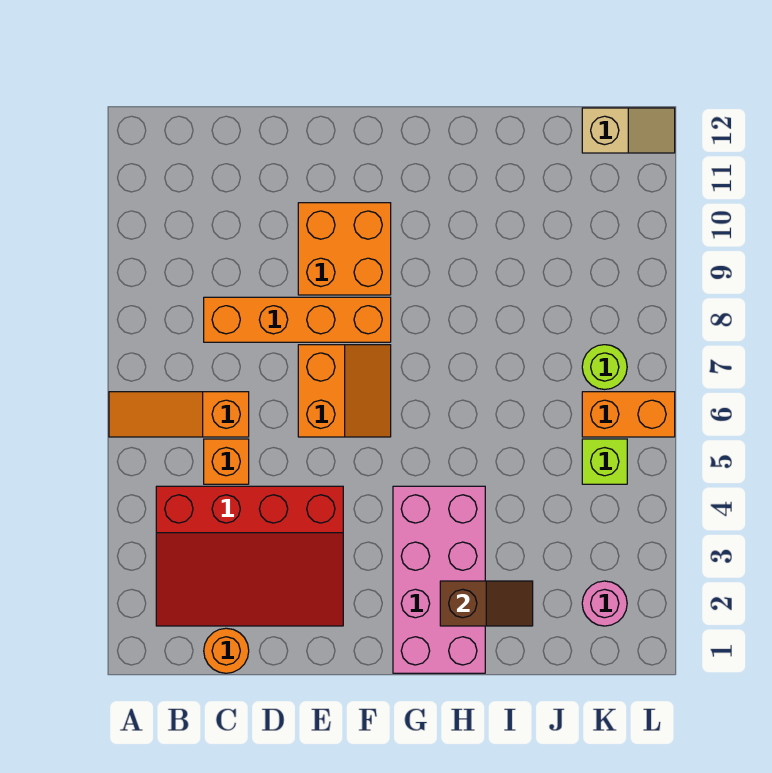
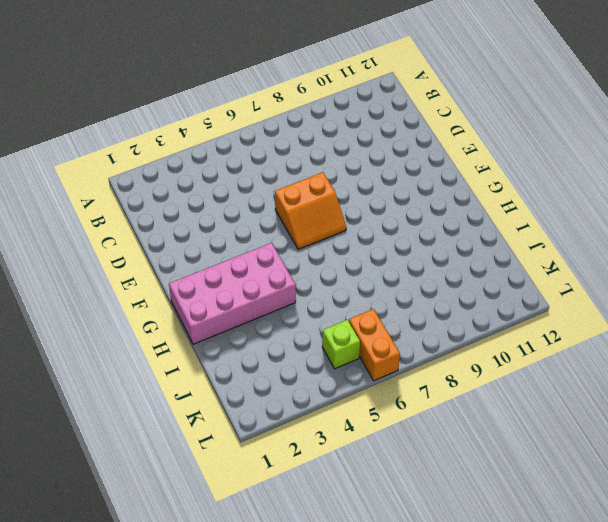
none -> orange slope A6:C6 level 1 top C
none -> red slope B2:E4 level 1 top 4
none -> orange round brick C1 level 1

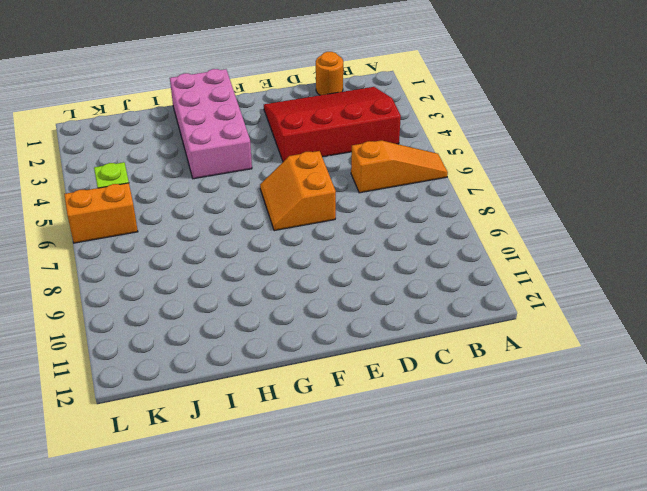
none -> orange brick C5 level 1
none -> orange brick C8:F8 level 1
none -> orange brick E9:F10 level 1

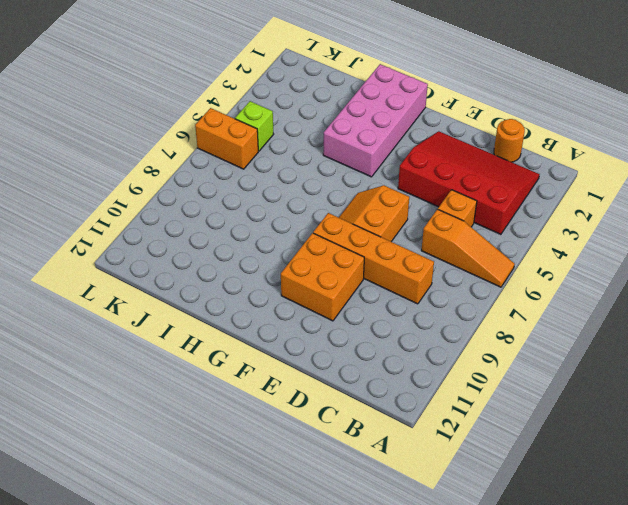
none -> pink round brick K2 level 1
none -> lime round brick K7 level 1
none -> tan slope K12:L12 level 1 top K

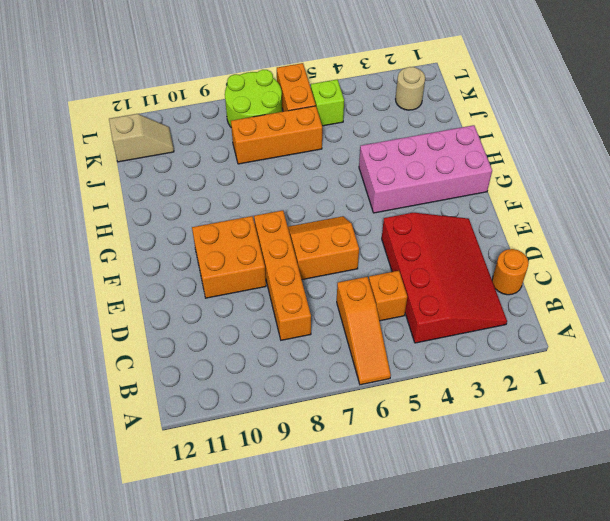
orange brick J6:J8 level 1 -> none
tan round brick K2 level 1 -> pink round brick K2 level 1
lime round brick K7:L8 level 1 -> lime round brick K7 level 1
tan slope K11:K12 level 1 top 12 -> tan slope K12:L12 level 1 top K
none -> brown slope H2:I2 level 2 top H

